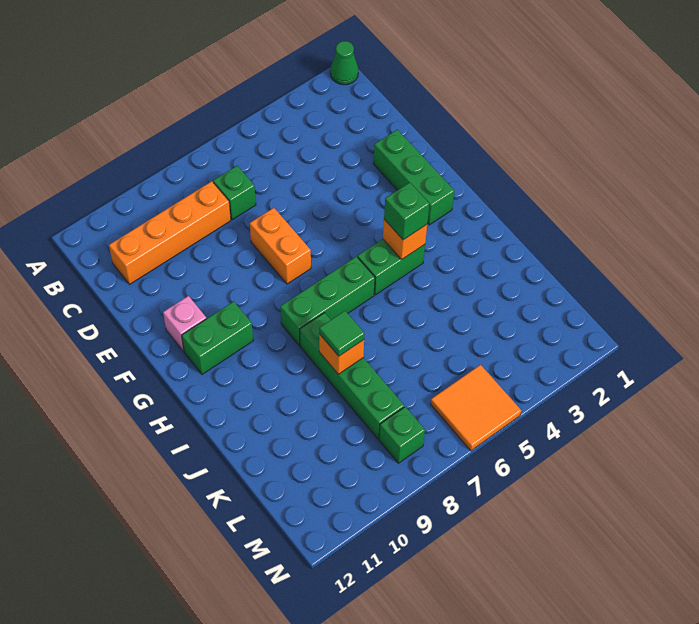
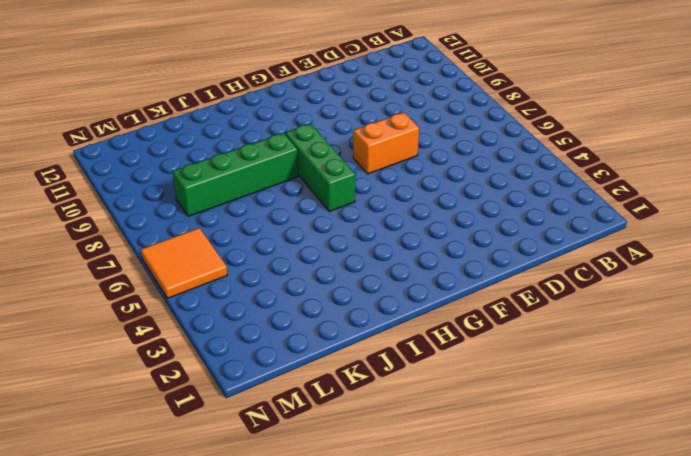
none -> green cone A1 level 1
none -> green brick C7 level 1
none -> orange brick C8:C11 level 1

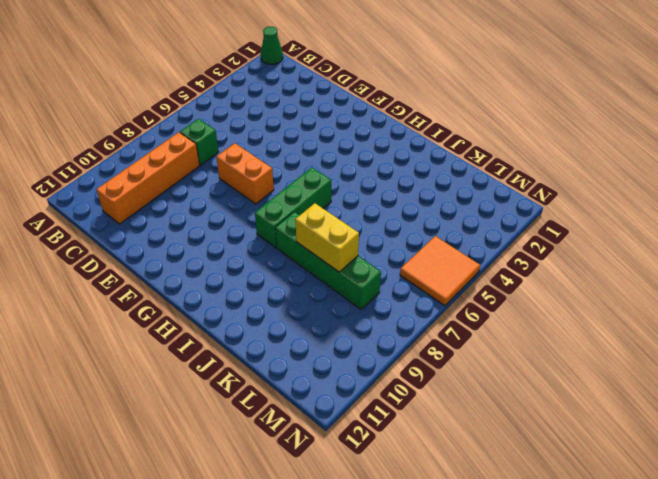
yellow brick J8:K8 level 2 -> orange brick J8 level 2
none -> green brick E2:G2 level 1
none -> pink brick F11 level 1
none -> green brick G10:G11 level 1

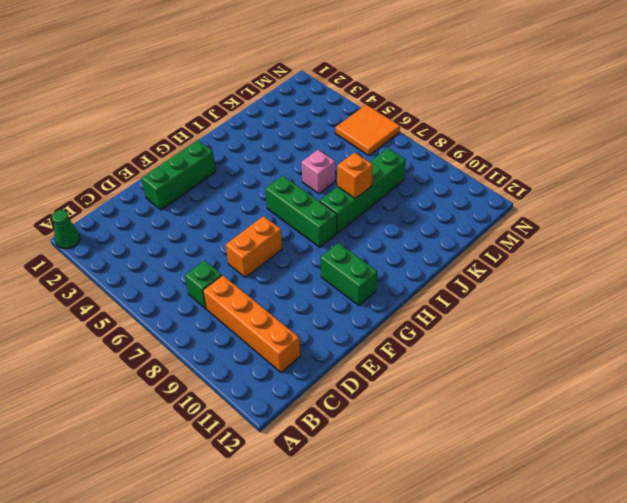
pink brick J6 level 1 -> pink brick F11 level 1
none -> green brick H4:H5 level 1
none -> green brick M8 level 1
none -> orange brick H4 level 2

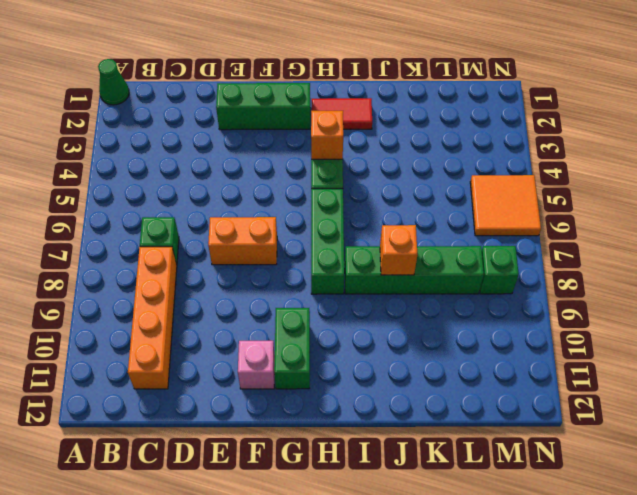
red tile H2:I2 level 1 -> none
none -> green brick H4 level 3
none -> green tile J8 level 3

